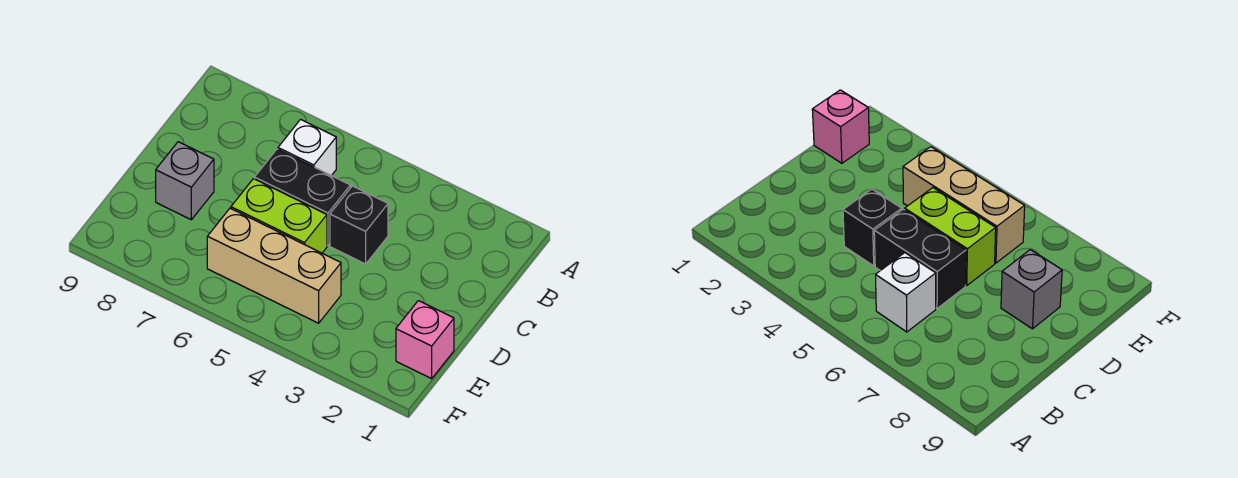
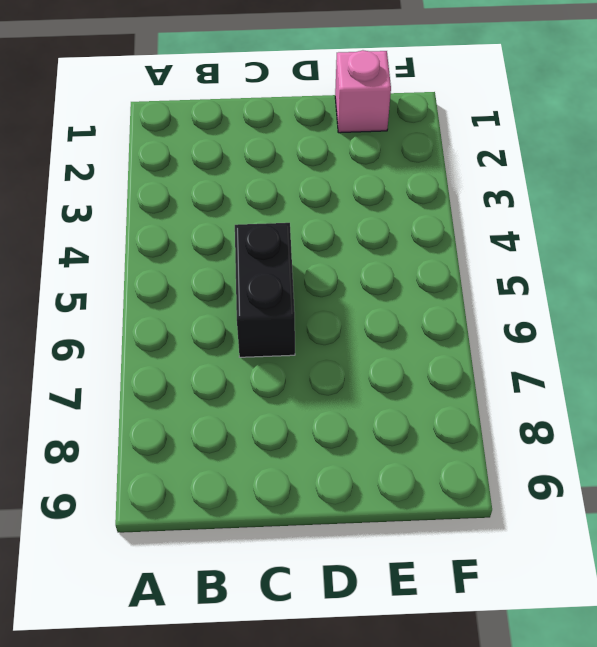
none -> white brick B6 level 1
none -> black brick C4 level 1

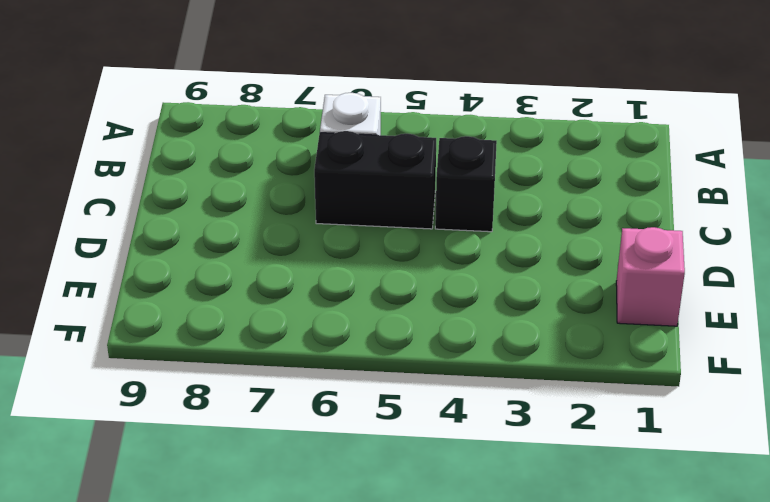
none -> lime brick D5:D6 level 1
none -> grey brick D8 level 1

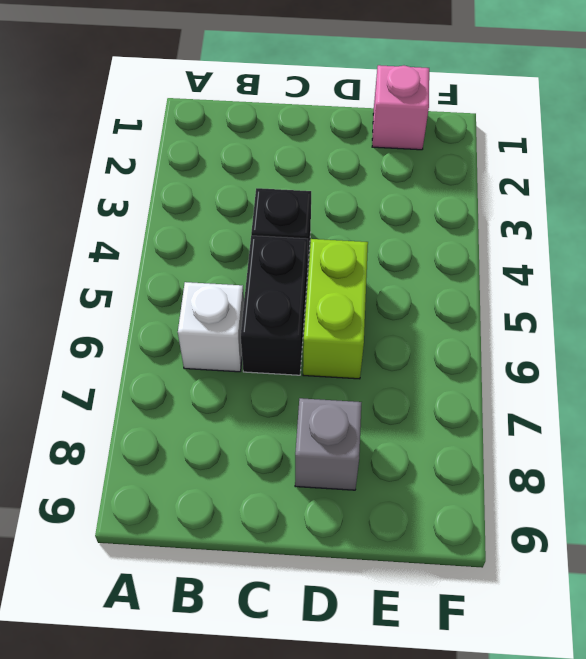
none -> tan brick E4:E6 level 1

